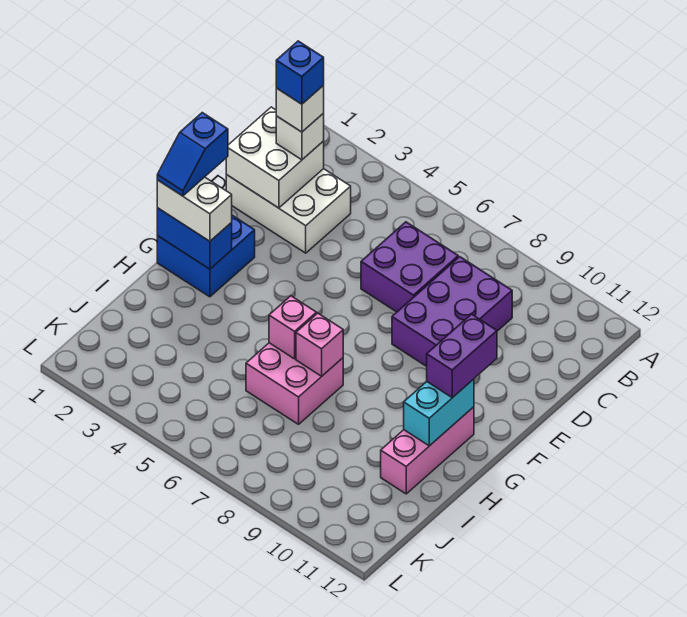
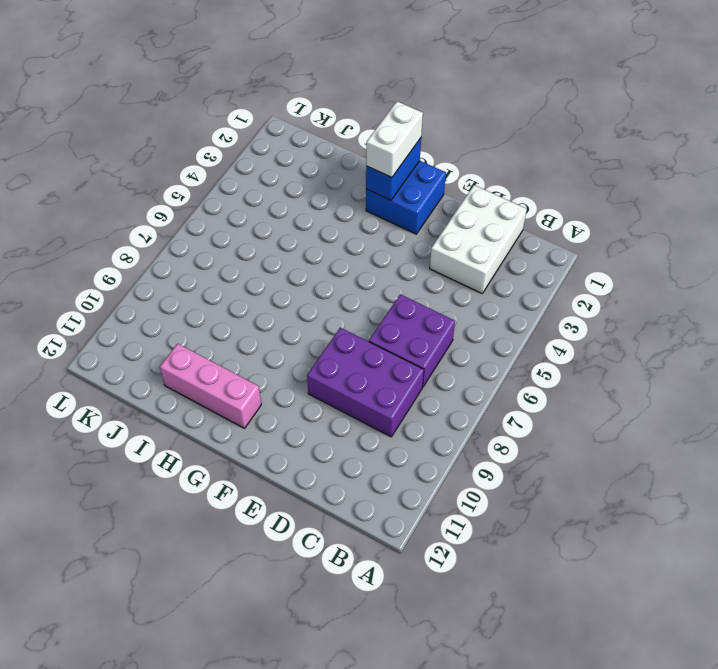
none -> pink brick H6:I7 level 1
none -> white brick C1:D2 level 2
none -> cyan brick G11:H11 level 2

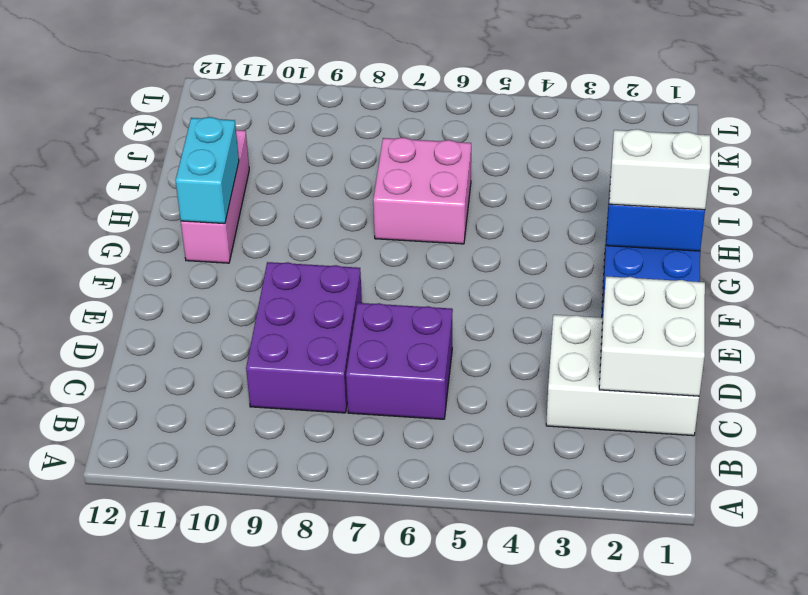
none -> pink brick H6 level 2
none -> pink brick H7 level 2
none -> white brick C2 level 3

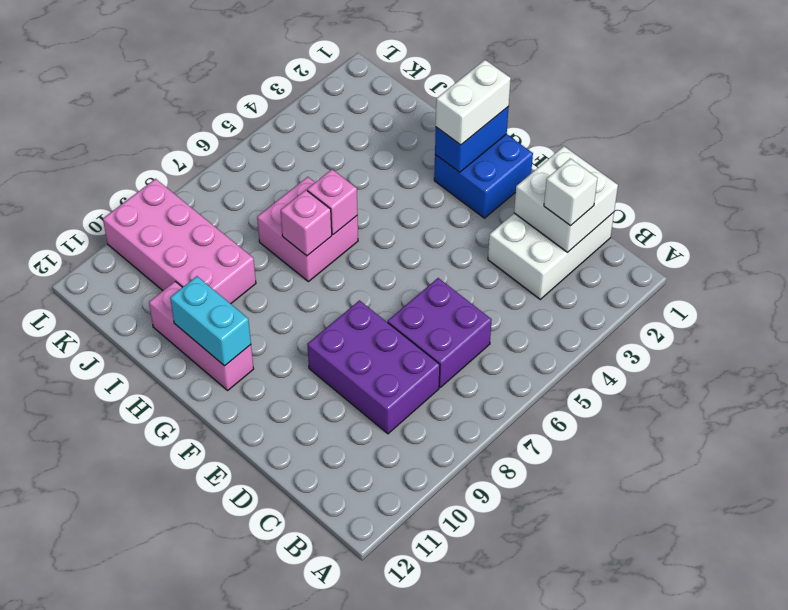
pink brick I9:L10 level 1 -> none
none -> purple brick F11:G11 level 3
none -> white brick C2 level 4
none -> blue slope F1:G1 level 4 top F

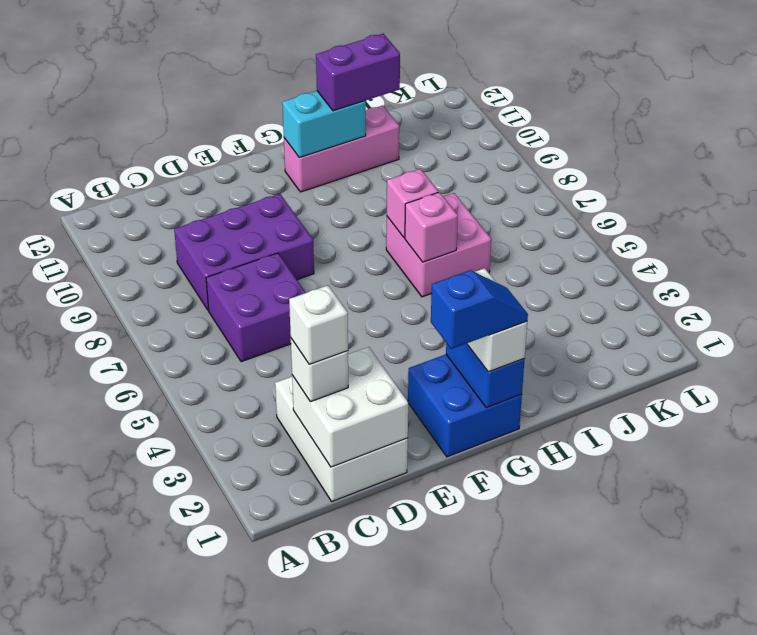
purple brick H11:I11 level 3 -> purple brick F11:G11 level 3
none -> blue brick C2 level 5

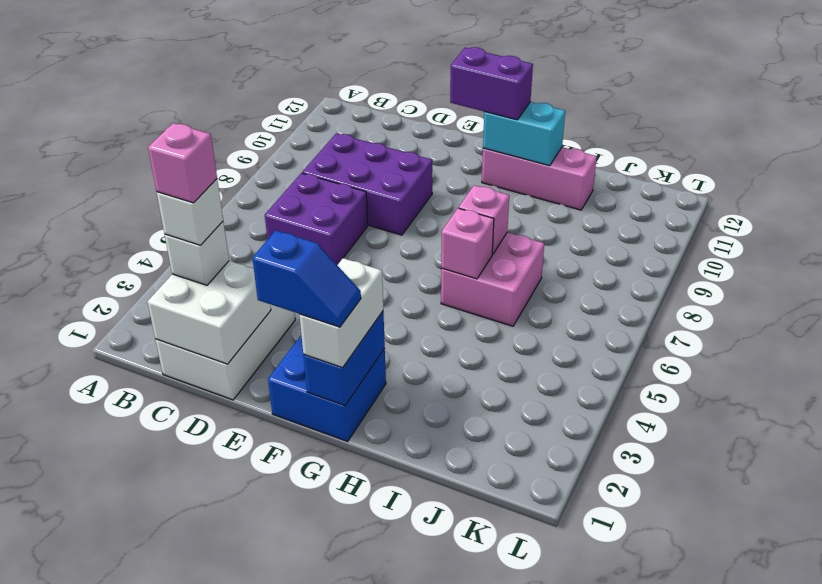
pink brick C2 level 5 -> blue brick C2 level 5

